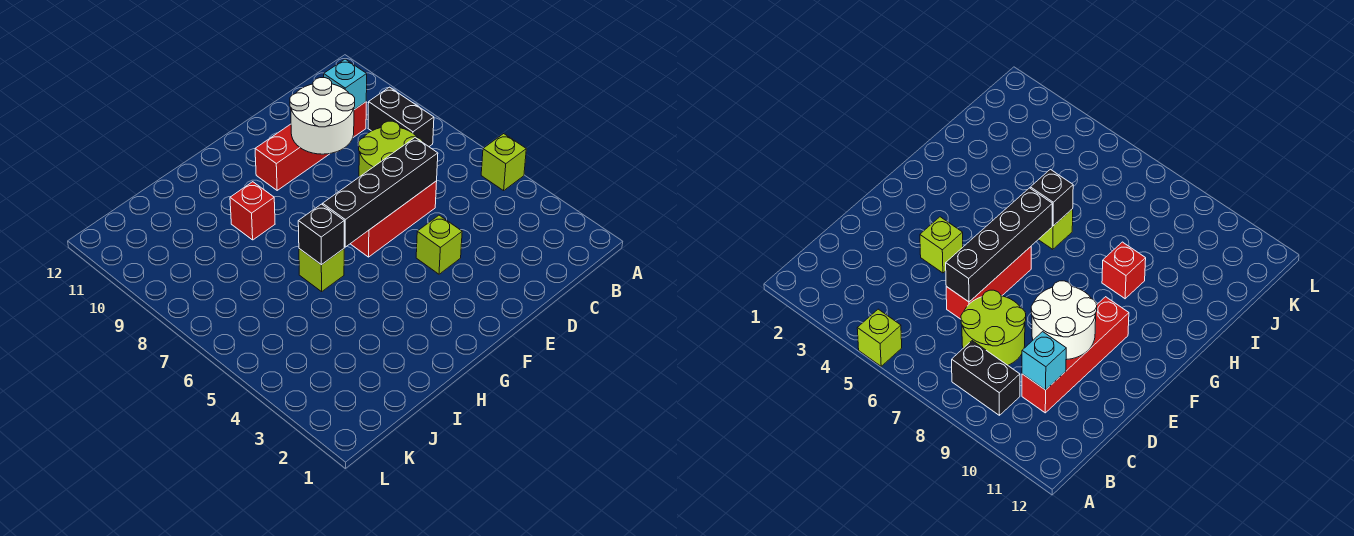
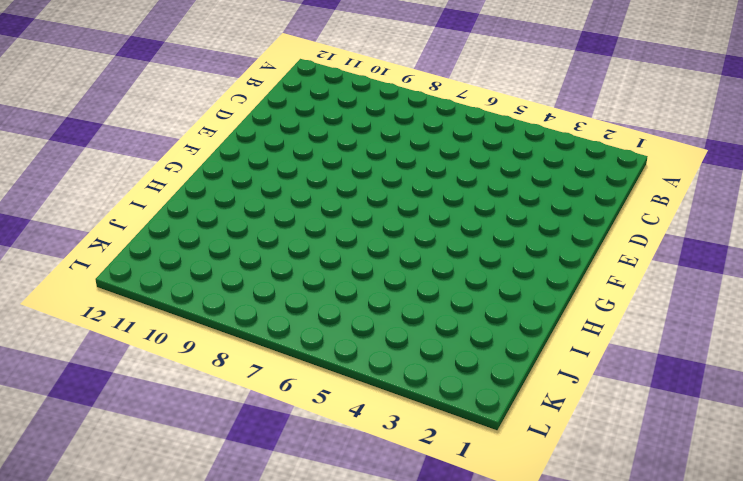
none -> lime brick A5 level 1
none -> black brick B8:B9 level 1
none -> lime round brick C7:D8 level 1

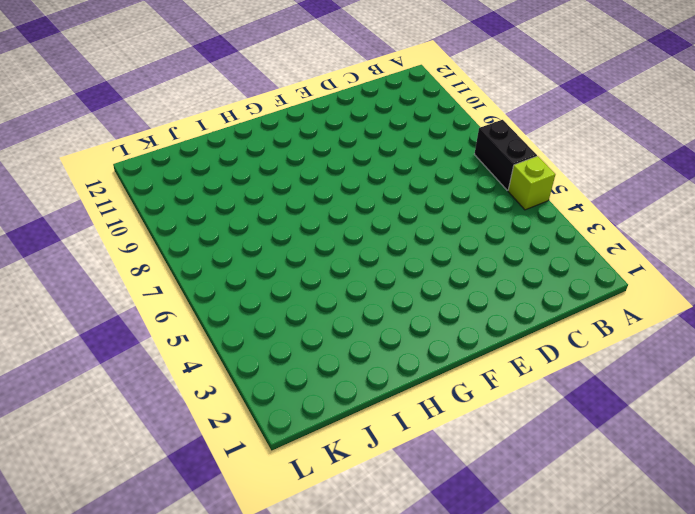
black brick A6:A7 level 1 -> black brick B8:B9 level 1
none -> lime round brick C7:D8 level 1
none -> red brick C10:F10 level 1
none -> red brick D6:F6 level 1

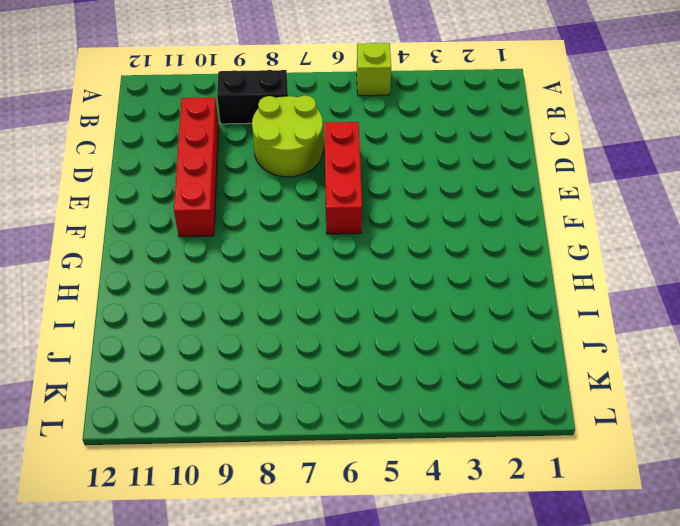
none -> lime brick E4 level 1
none -> lime brick H6 level 1
none -> red brick H9 level 1

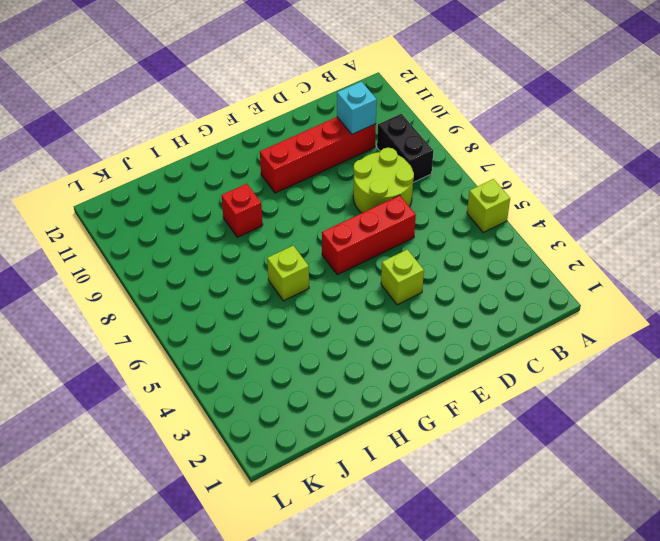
none -> black brick D6:G6 level 2
none -> white round brick D9:E10 level 2
none -> black brick H6 level 2

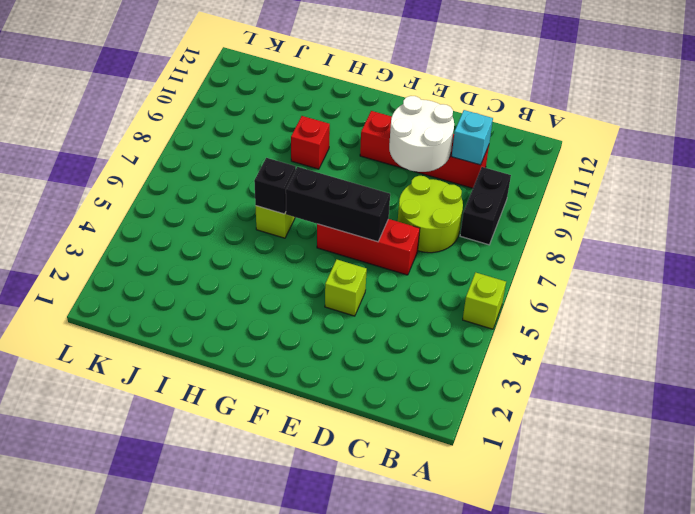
black brick E6:G6 level 2 -> black brick D6:G6 level 2

